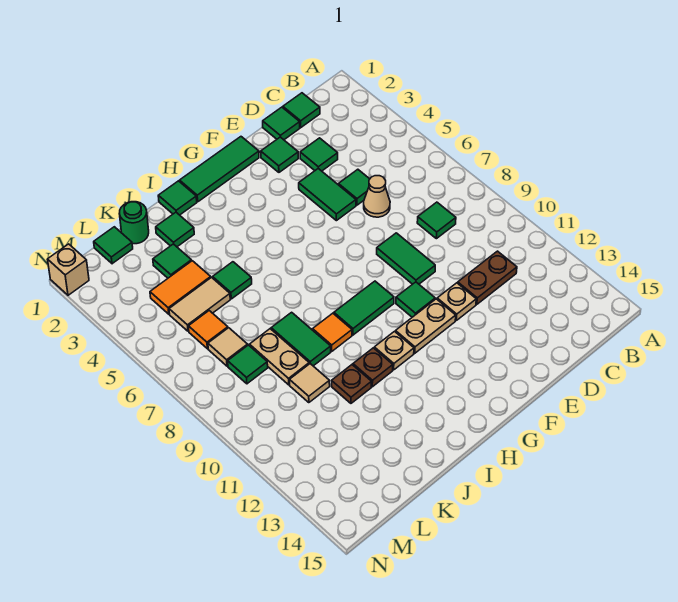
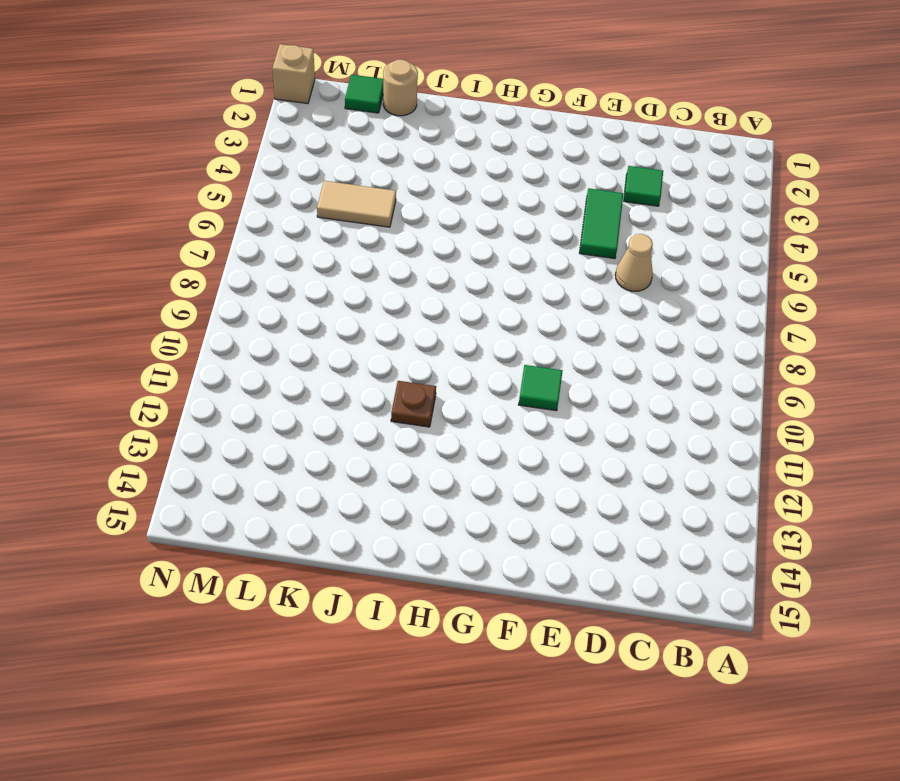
tan round brick K1 level 1 -> green round brick K1 level 1
none -> green tile C1 level 1
none -> green tile C8 level 1
none -> brown plate C11:D11 level 1
none -> green tile D1 level 1

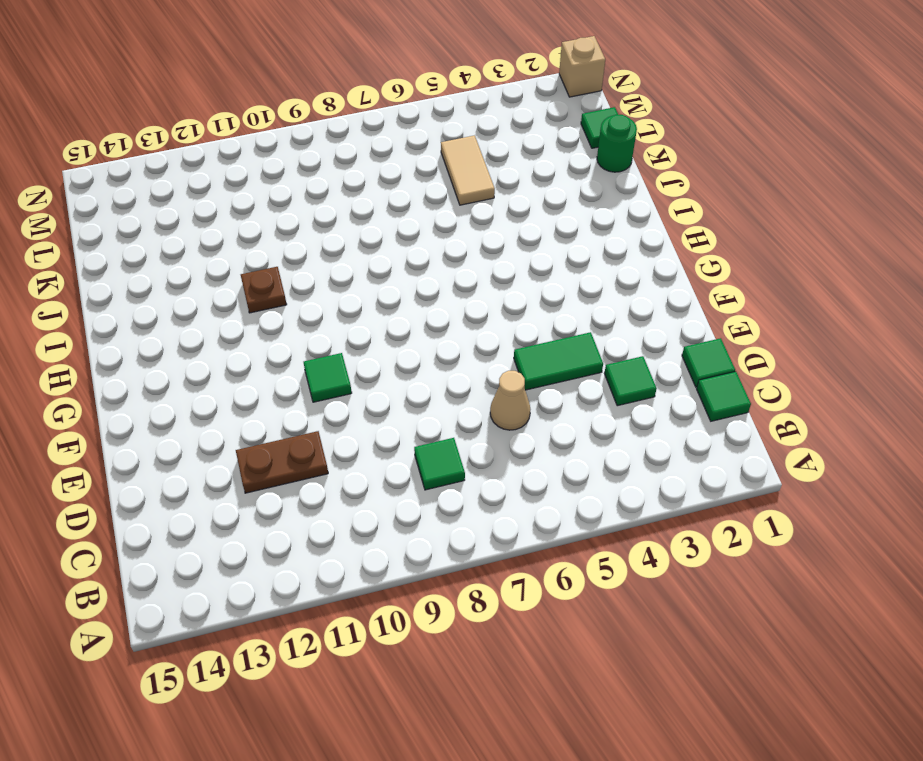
brown plate D11:D12 level 1 -> brown plate C11:D11 level 1
none -> green tile D5 level 1
none -> green tile E2 level 1
none -> green tile E8:E9 level 1
none -> tan plate E11 level 1

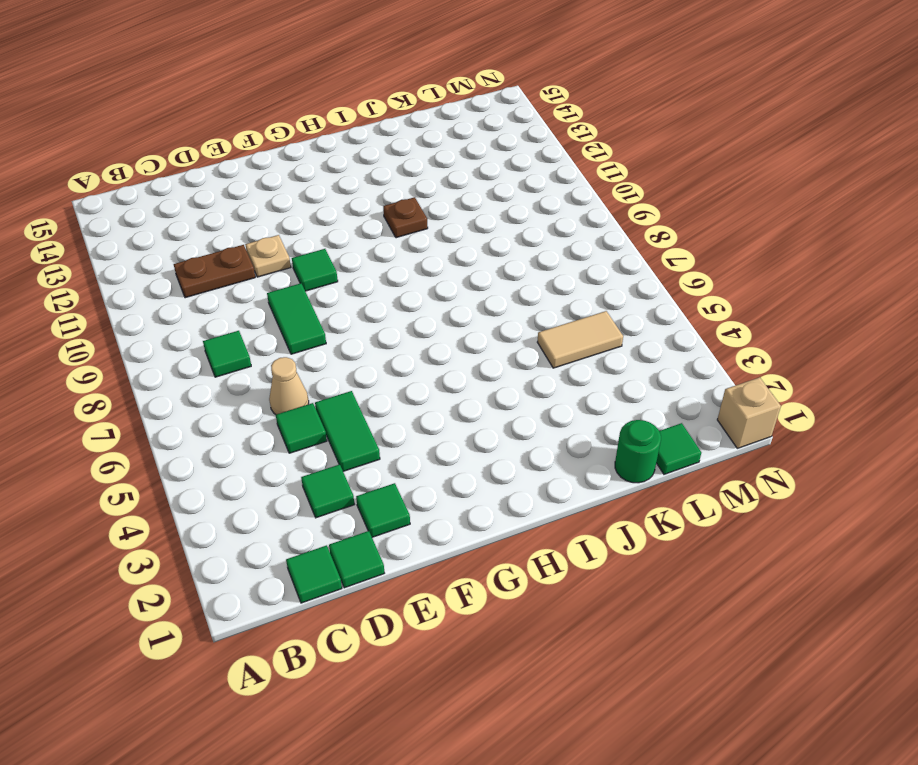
none -> green tile F1:H1 level 1
none -> tan plate F11:G11 level 1
none -> green tile G9:H9 level 1
none -> tan plate H11 level 1

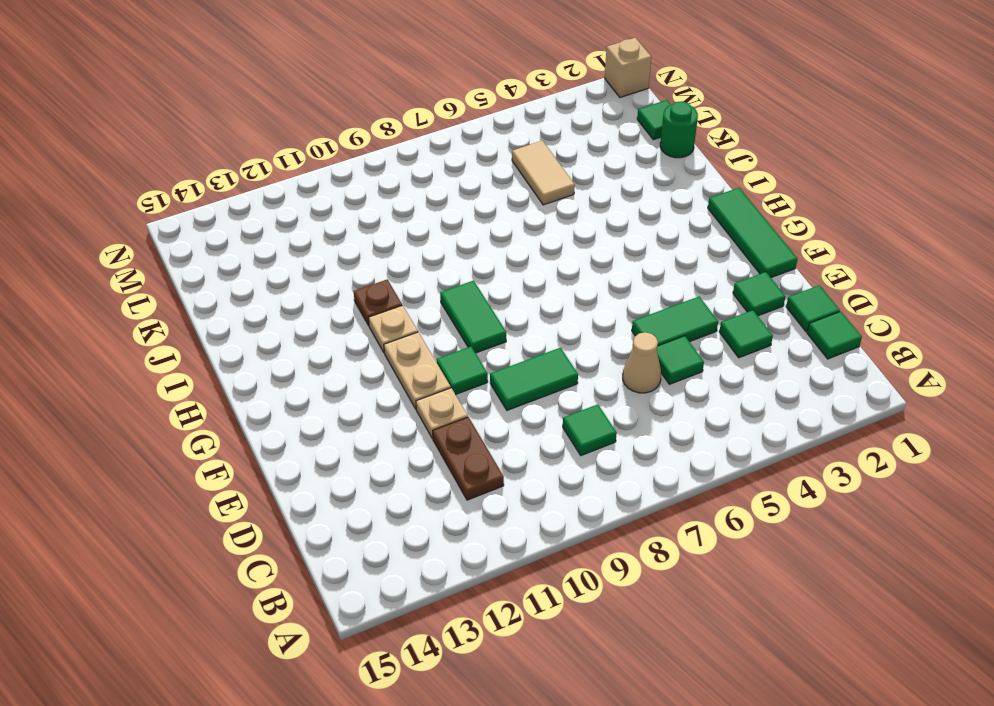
none -> green tile I1 level 1
none -> orange tile I9 level 1
none -> green tile J2 level 1
none -> green tile J5 level 1

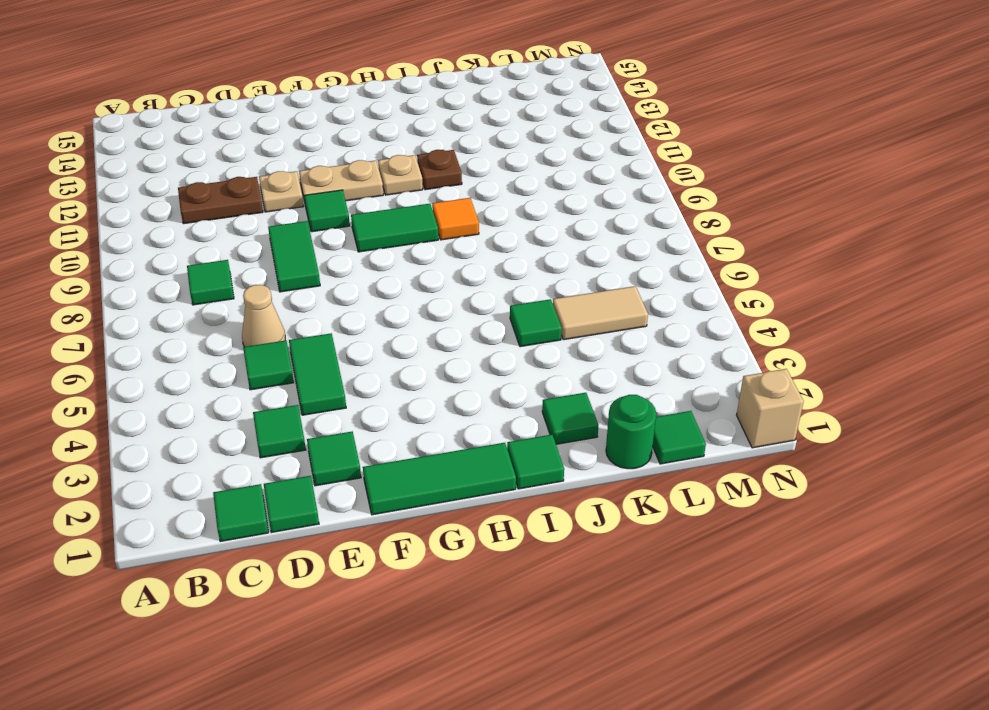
none -> green tile J8:J9 level 1
none -> brown plate J11 level 1
none -> green tile K3 level 1
none -> orange tile K4:L4 level 1

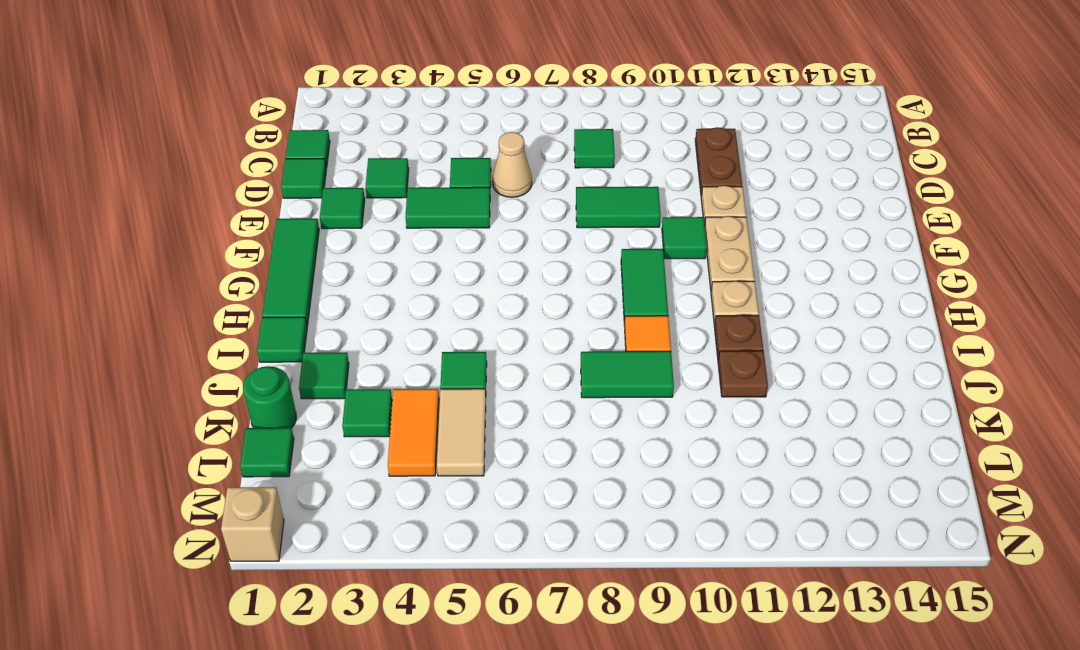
none -> tan plate K8:K9 level 1
none -> tan tile K10 level 1
none -> orange tile L6 level 1
none -> tan tile L7 level 1

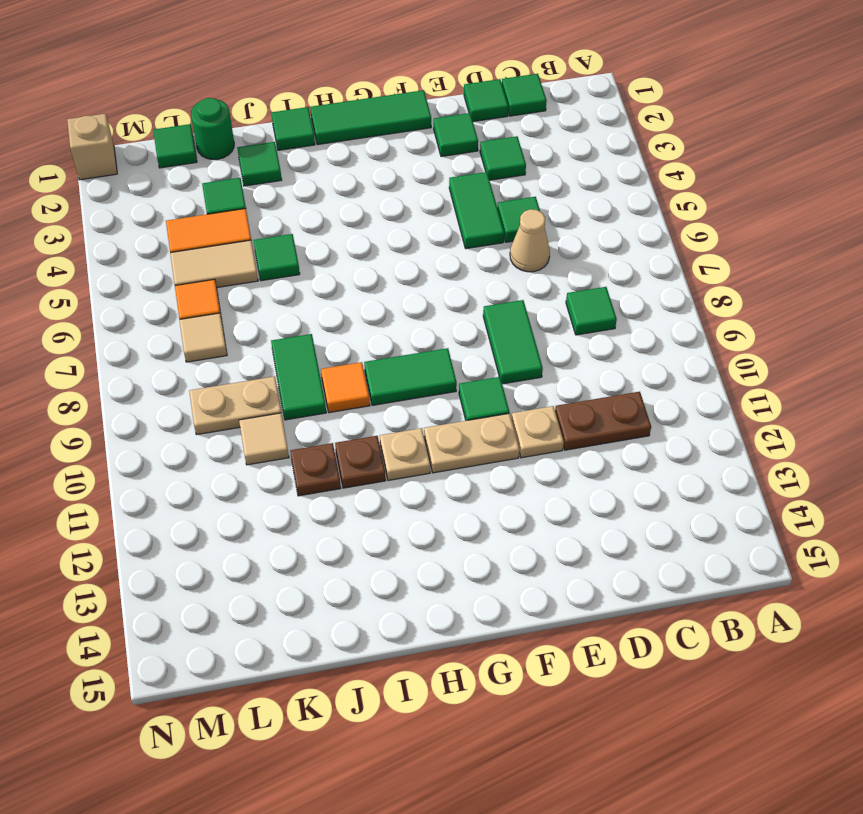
tan plate K9:L9 level 1 -> tan plate K8:K9 level 1
none -> green tile L8 level 1

